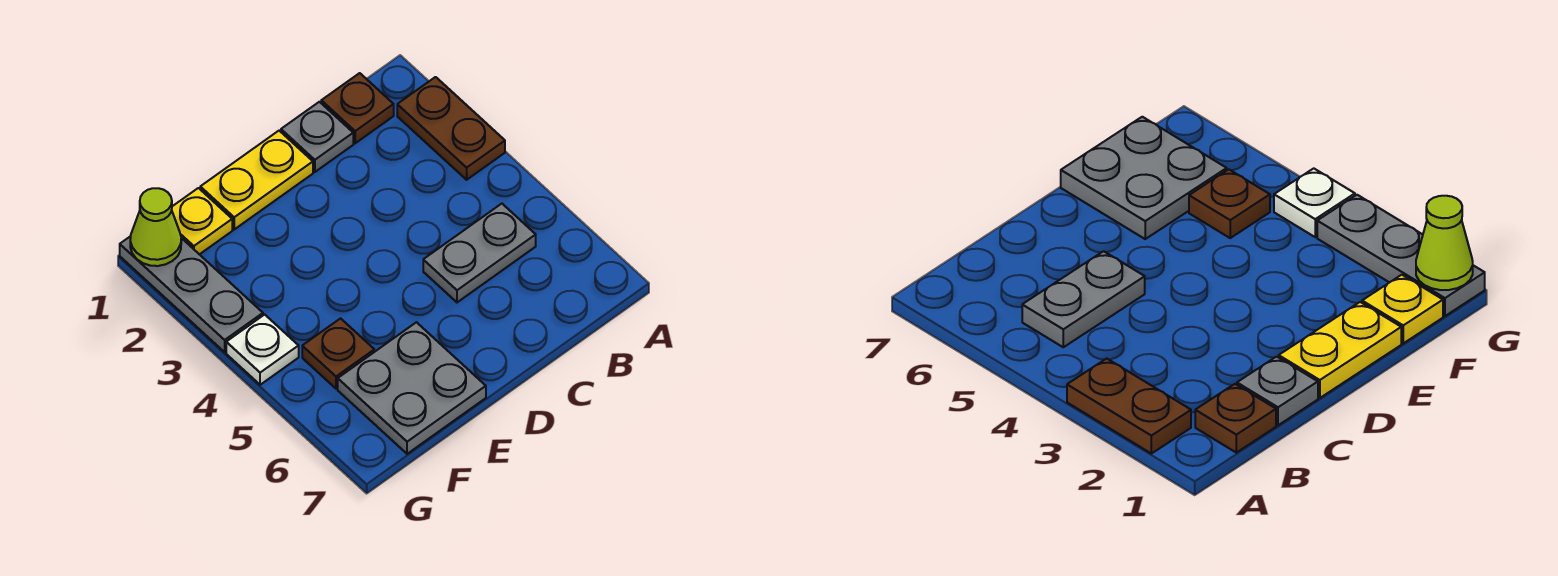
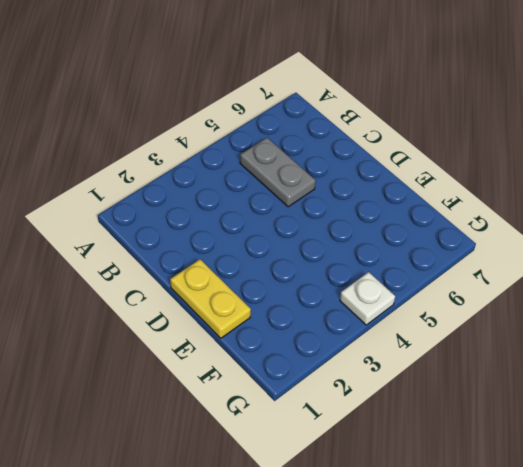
none -> brown plate A2:A3 level 1
none -> brown plate B1 level 1

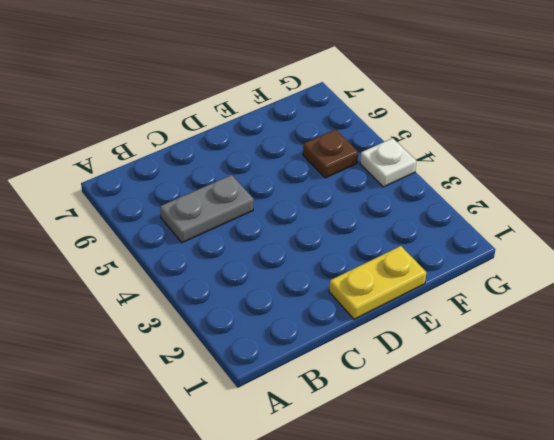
none -> brown plate A2:A3 level 1
none -> brown plate B1 level 1

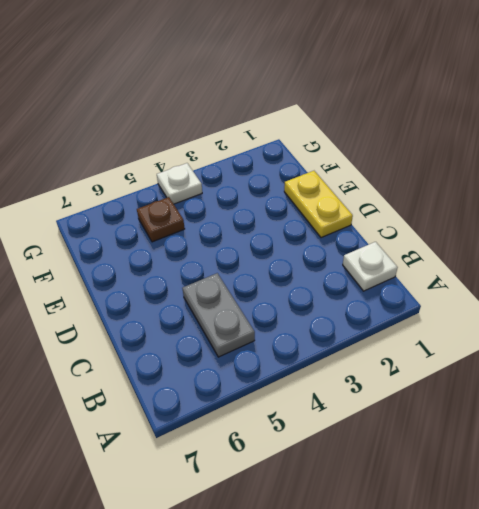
white plate B1 level 1 -> brown plate B1 level 1
none -> brown plate A2:A3 level 1
none -> grey plate C1 level 1

